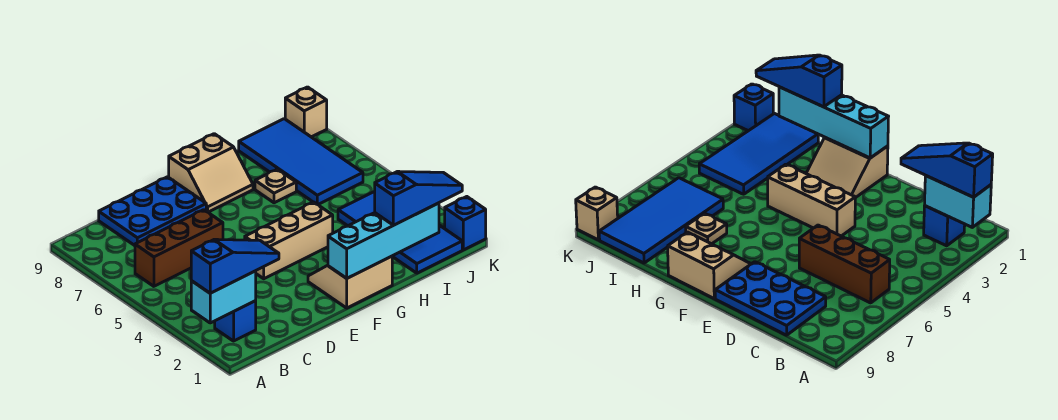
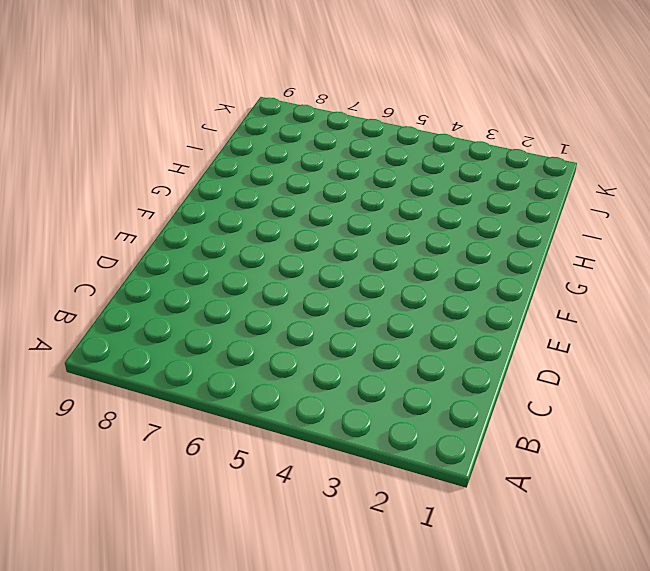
none -> blue brick B2 level 1
none -> brown brick B6:D6 level 1
none -> blue plate C8:E9 level 1

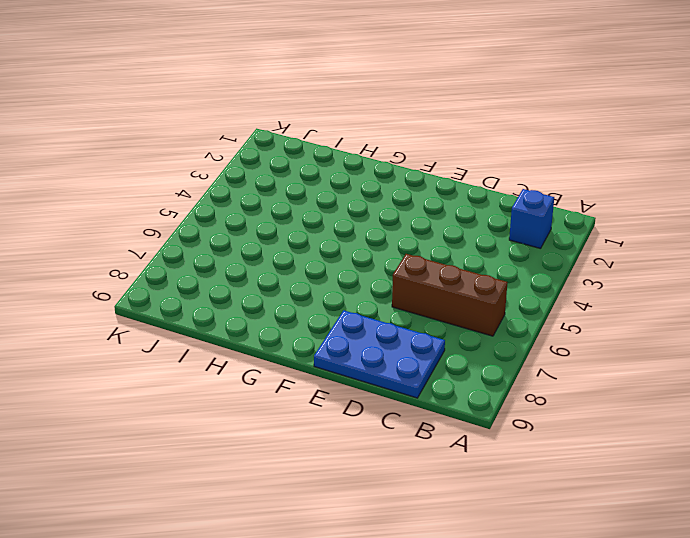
none -> tan brick E4:G4 level 1
none -> tan slope F1:G2 level 1 top 1
none -> tan slope F8:G9 level 1 top 9

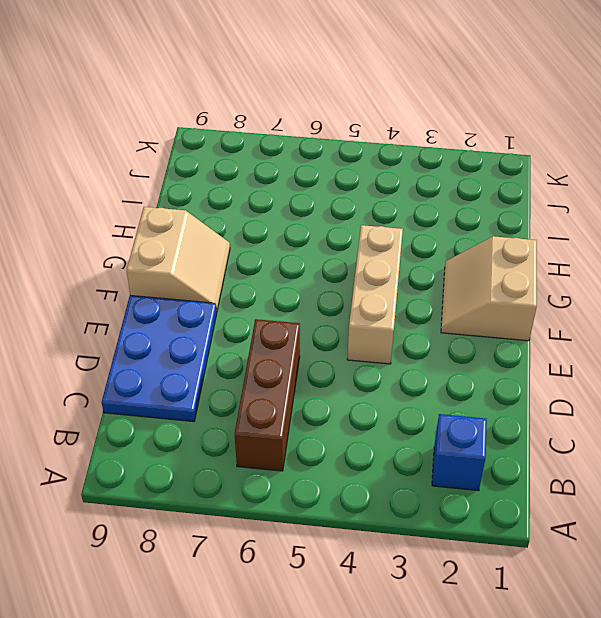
none -> tan plate H7 level 1
none -> blue tile I1:J4 level 1
none -> blue tile I6:J9 level 1

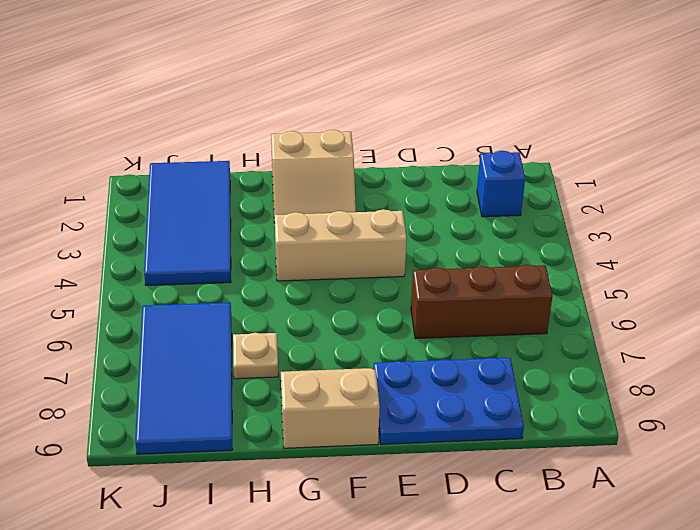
none -> blue brick K1 level 1
none -> tan brick K9 level 1
none -> cyan brick A2:B2 level 2

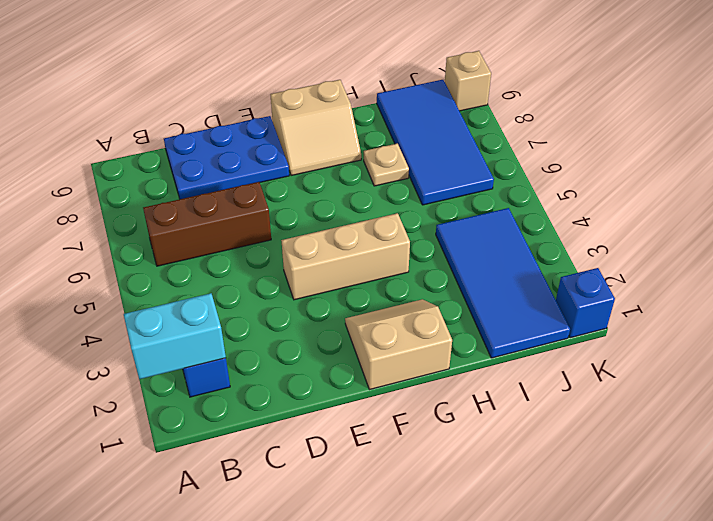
none -> cyan brick F1:I1 level 2
none -> blue slope A2:C2 level 3 top A
none -> blue slope H1:J1 level 3 top H

